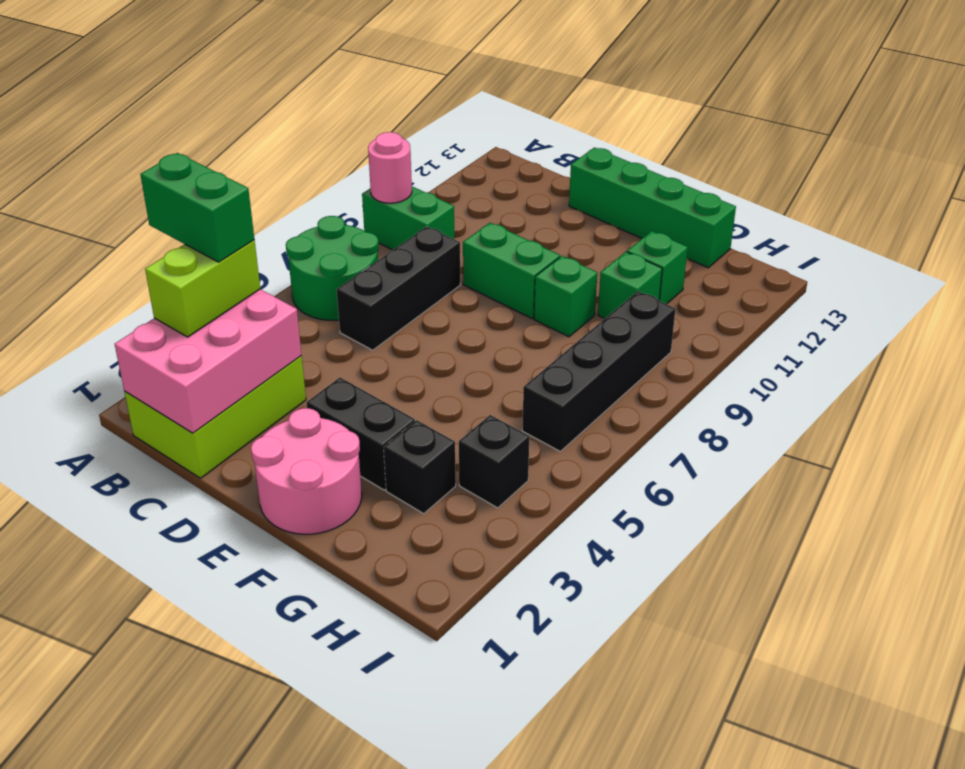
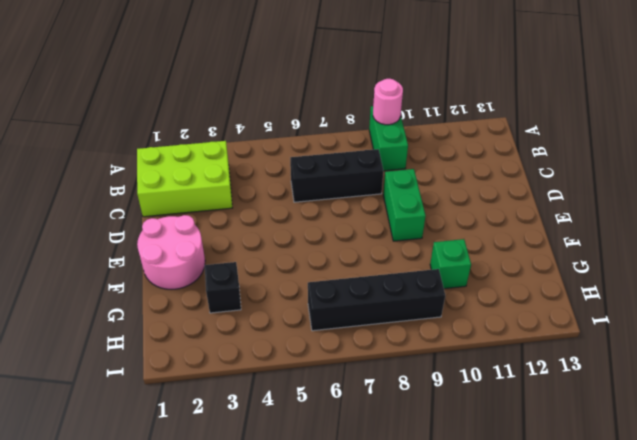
none -> green round brick A6:B7 level 1
none -> green brick D13:G13 level 1
none -> black brick E3:F3 level 1

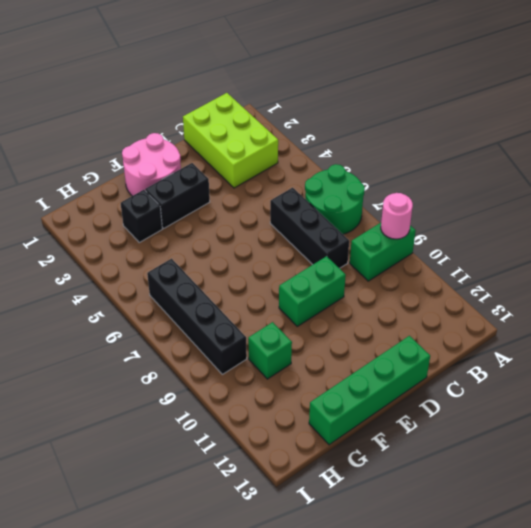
none -> green brick F9 level 1
none -> green brick G11 level 1
none -> black brick H4 level 1

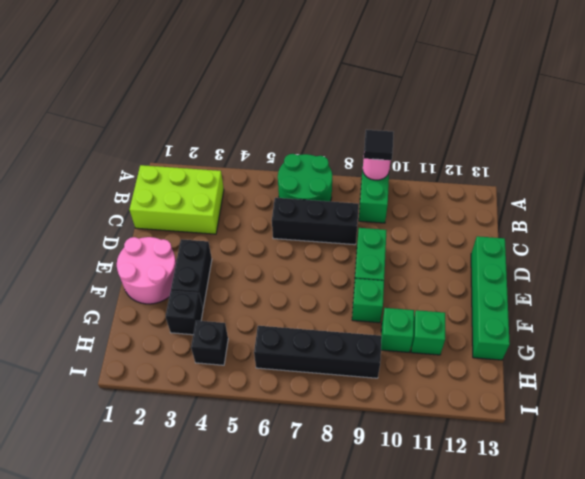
black tile A9 level 3 -> none
none -> pink brick B1:C3 level 2
none -> lime brick B2:B3 level 3
none -> green brick A3:B3 level 4

